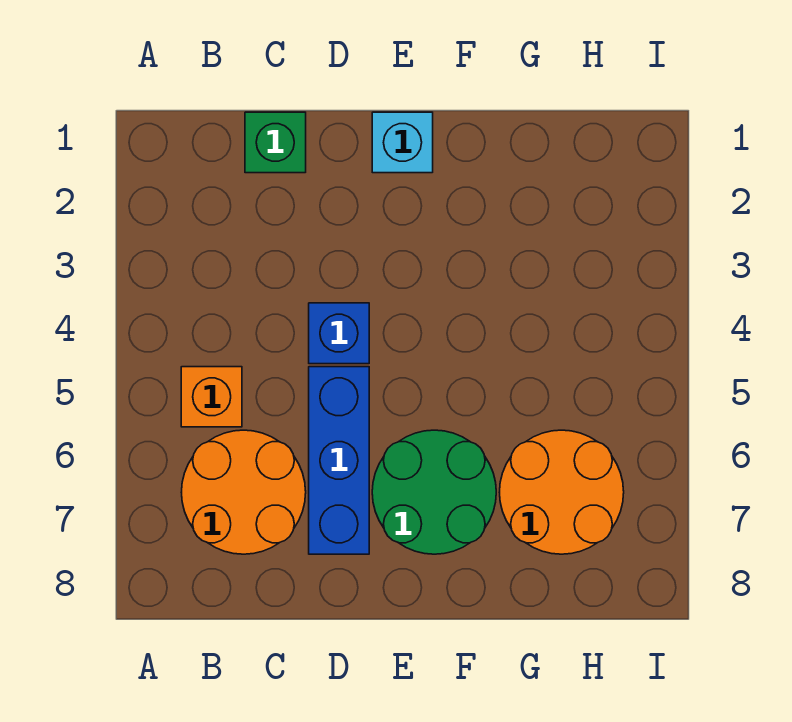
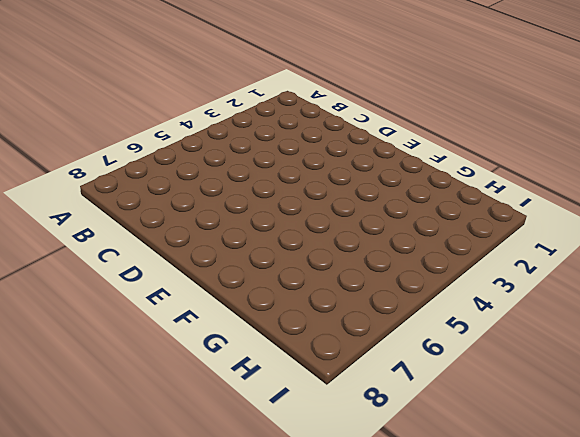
none -> orange brick B5 level 1
none -> orange round brick B6:C7 level 1

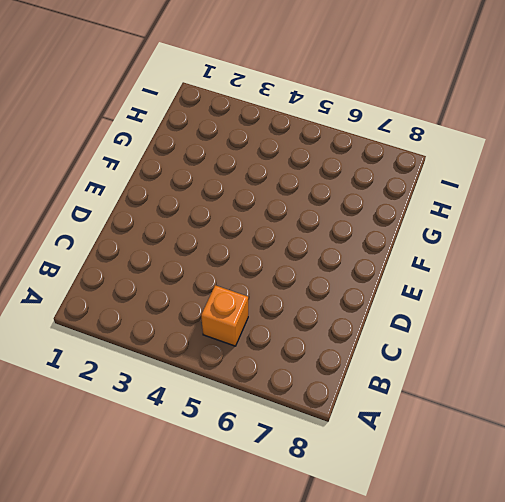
none -> orange round brick B6:C7 level 1
none -> green brick C1 level 1

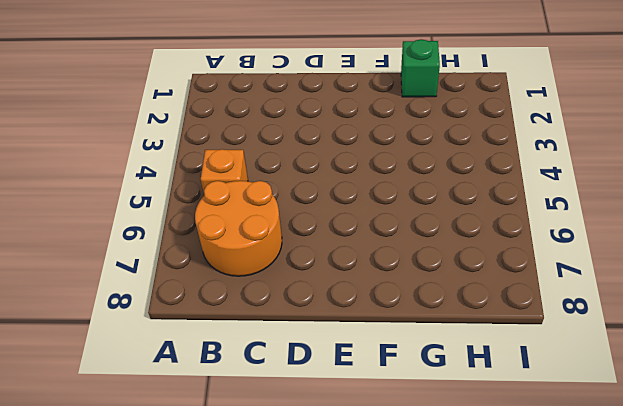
green brick G1 level 1 -> green brick C1 level 1
none -> blue brick D4 level 1
none -> blue brick D5:D7 level 1

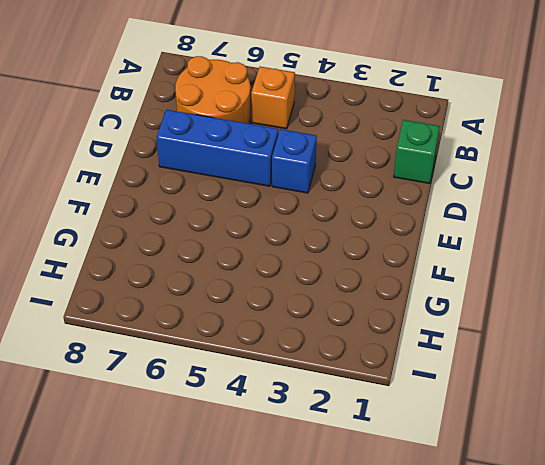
none -> cyan brick E1 level 1
none -> green round brick E6:F7 level 1

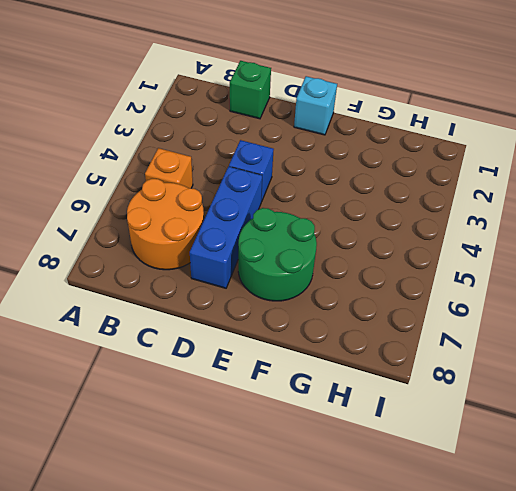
none -> orange round brick G6:H7 level 1

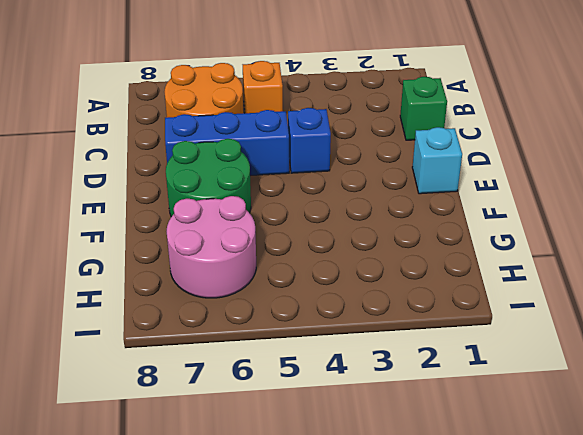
pink round brick G6:H7 level 1 -> orange round brick G6:H7 level 1

